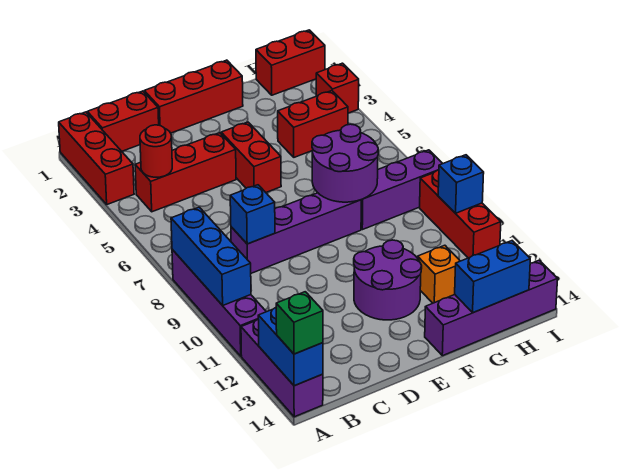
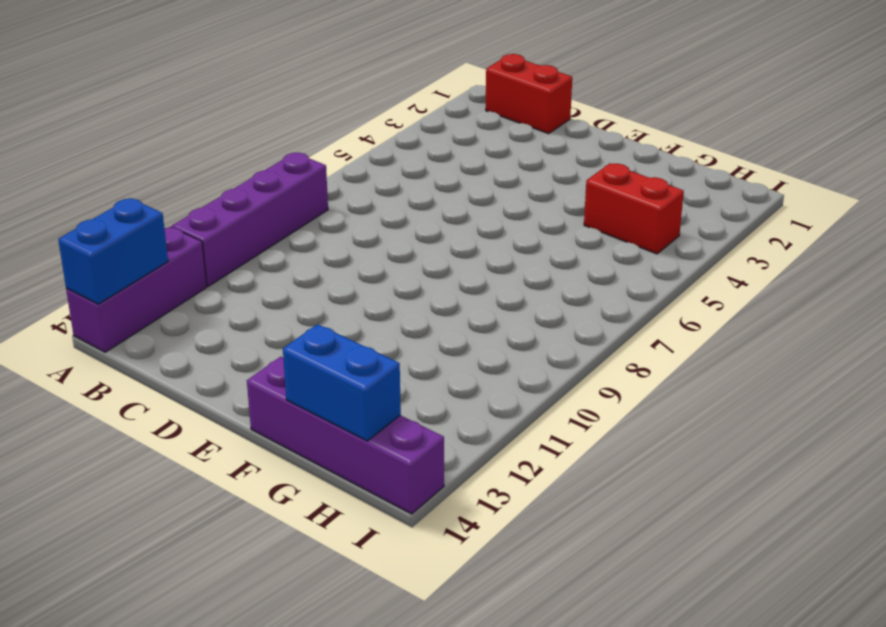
none -> red brick A1:A3 level 1
none -> red brick B4:D4 level 1
none -> purple brick C8:F8 level 1

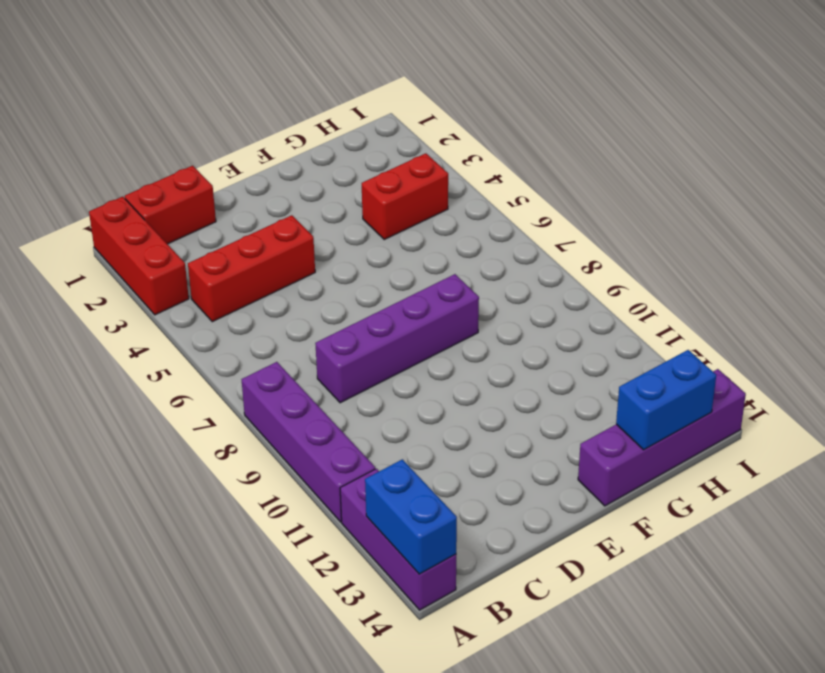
none -> red brick D1:F1 level 1
none -> red brick E4:E5 level 1
none -> purple round brick E11:F12 level 1

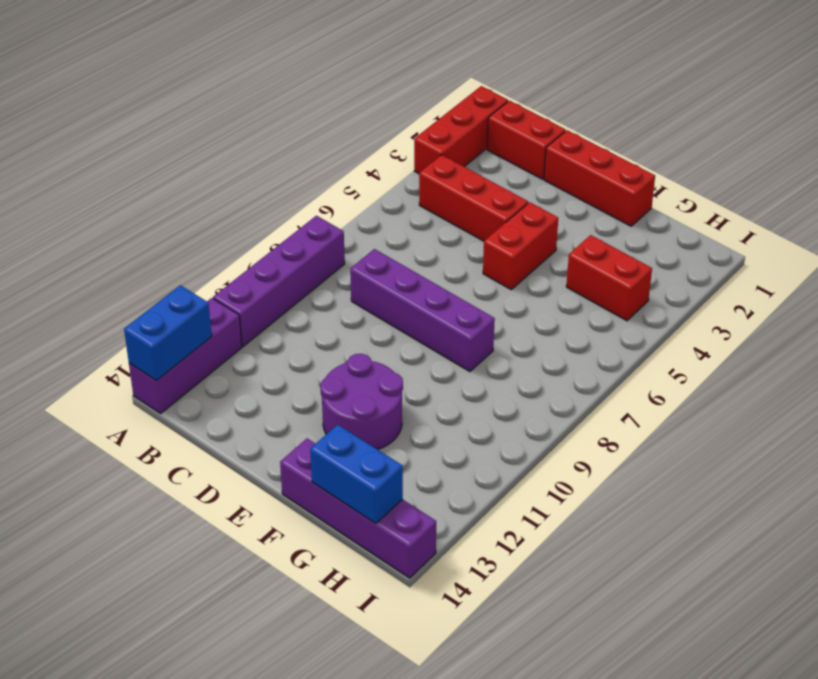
none -> purple brick G8:I8 level 1
none -> orange brick G12 level 1
none -> red brick H1:I1 level 1

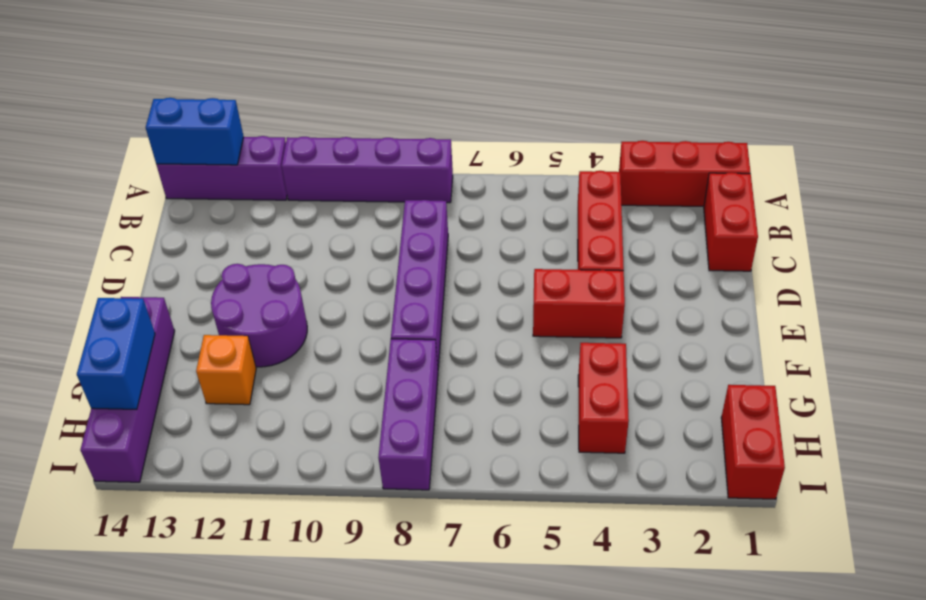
none -> red brick D1:F1 level 1
none -> red brick I3 level 1
none -> red brick I9:I11 level 1

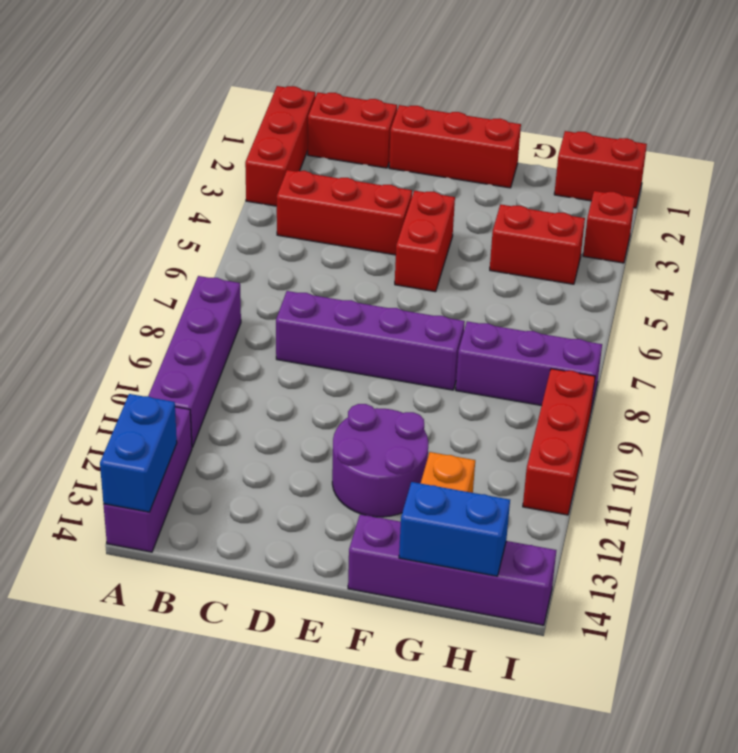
none -> blue brick A8:A10 level 2
none -> red round brick B4 level 2
none -> blue brick C8 level 2

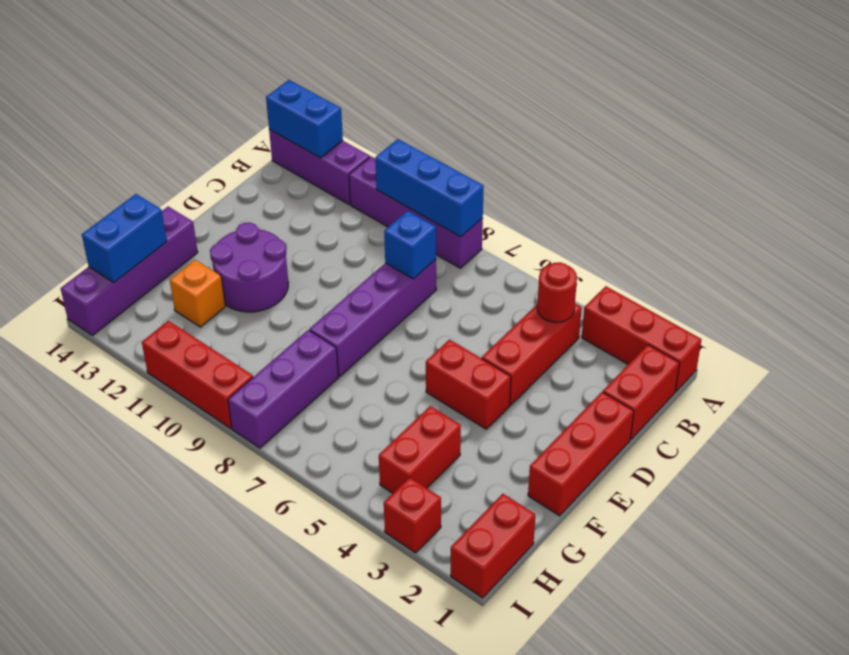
none -> purple round brick F7:G8 level 2
none -> blue brick I10 level 2
none -> green brick A14 level 3

